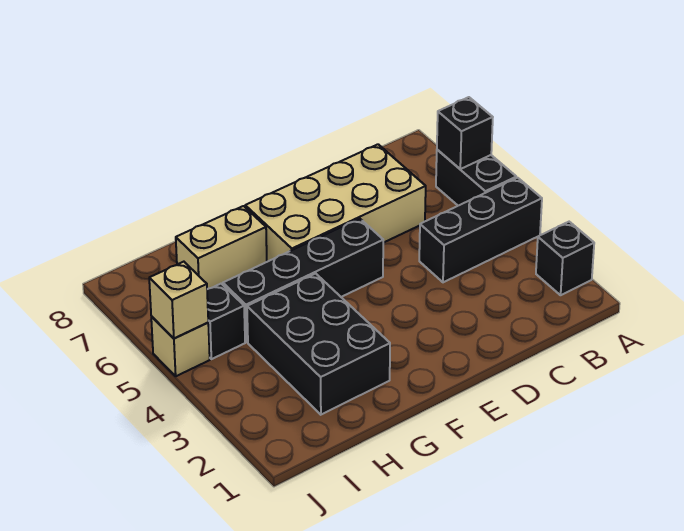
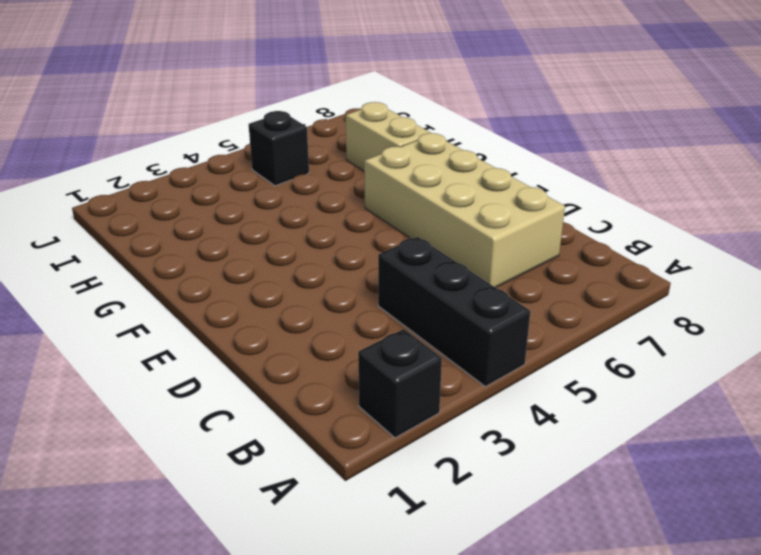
none -> black brick A5:A6 level 1
none -> black brick E5:H5 level 1

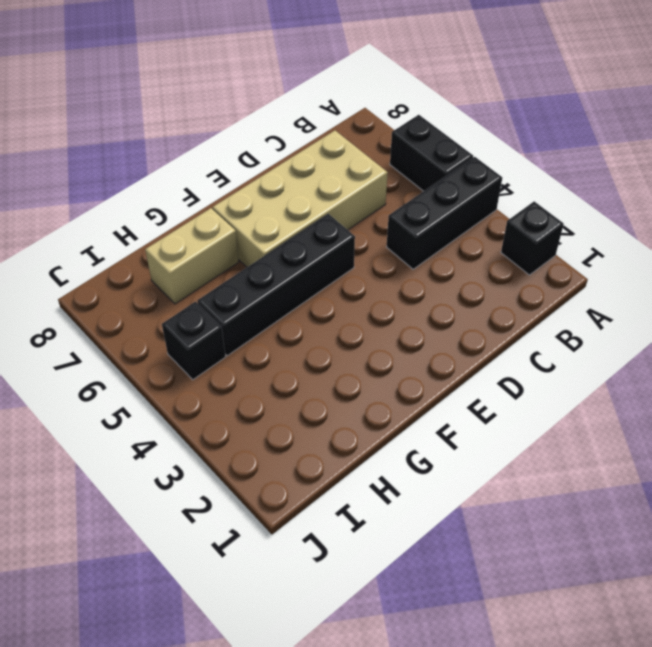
none -> black brick G2:H4 level 1
none -> tan brick J5 level 1

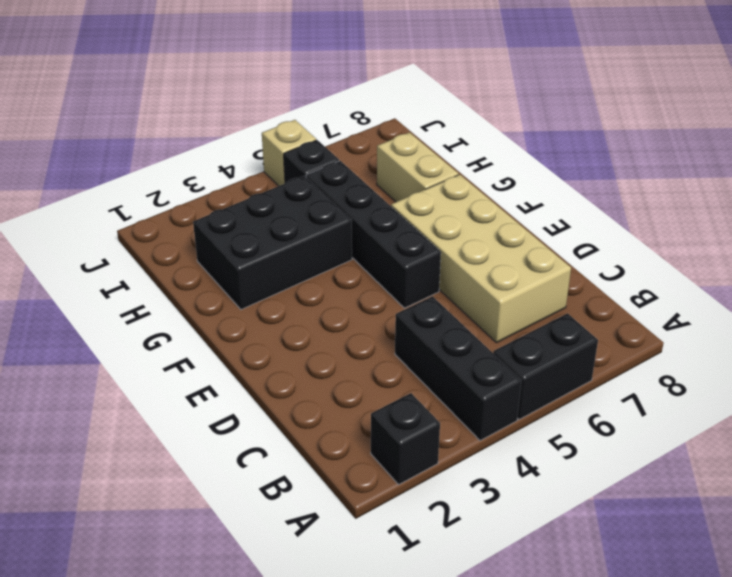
none -> black brick A6 level 2
none -> tan brick J5 level 2

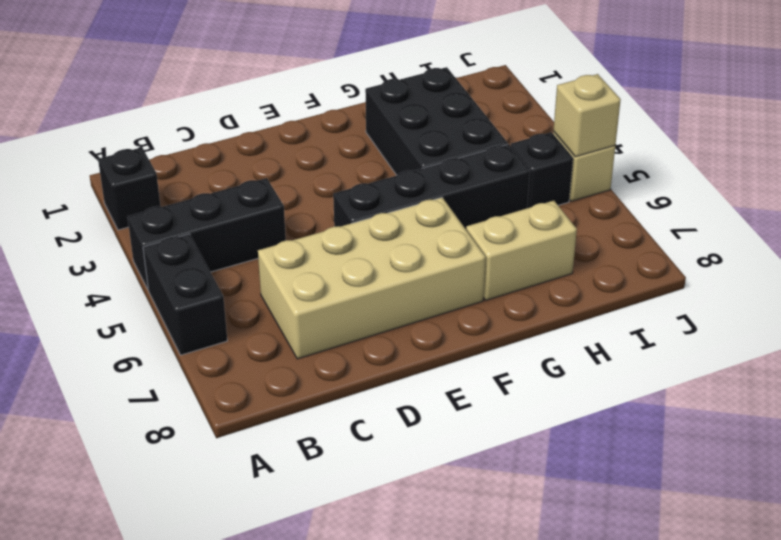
none -> black brick A6 level 2

